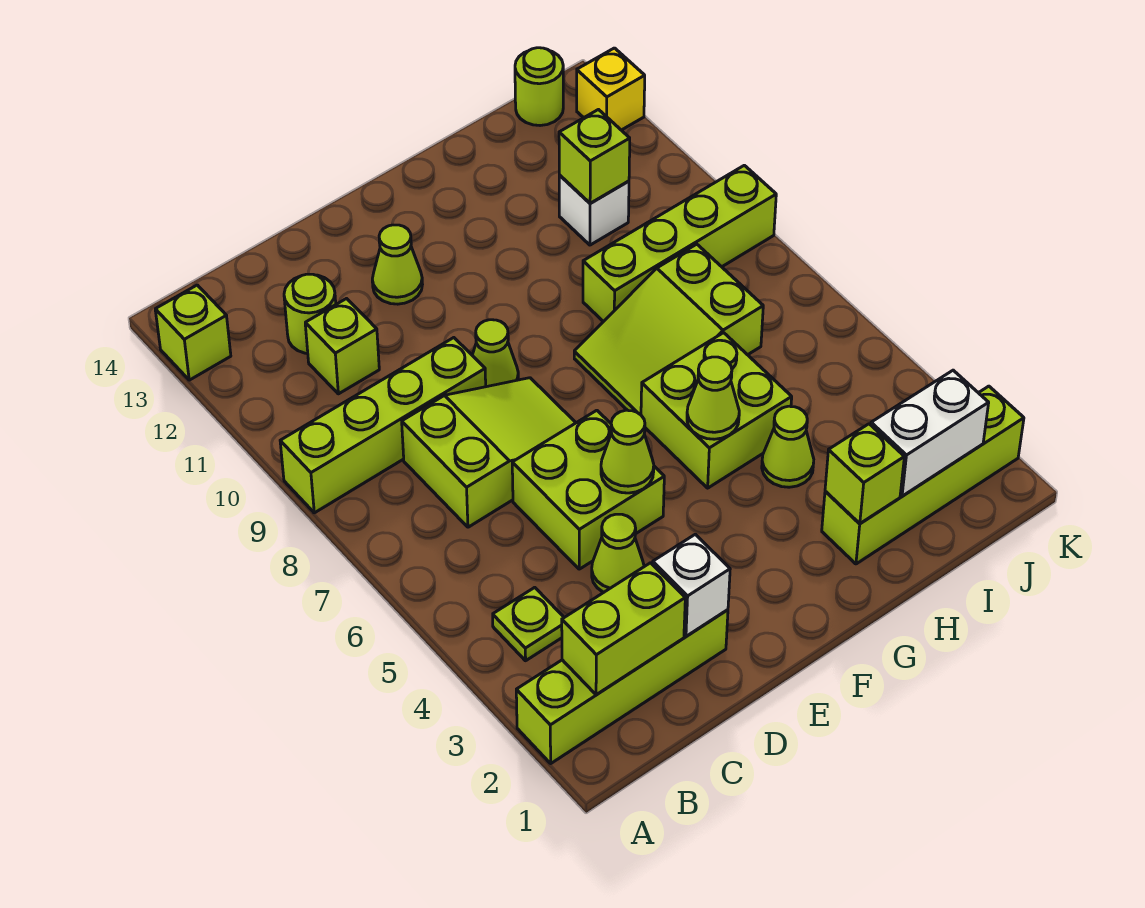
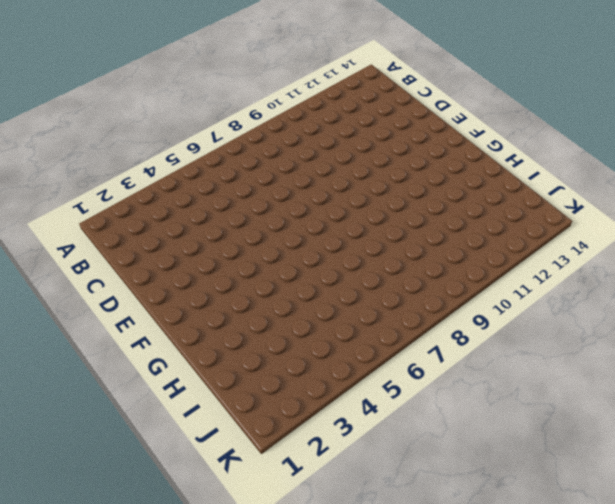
none -> lime brick A2:D2 level 1
none -> lime brick A9:D9 level 1
none -> lime brick A13 level 1

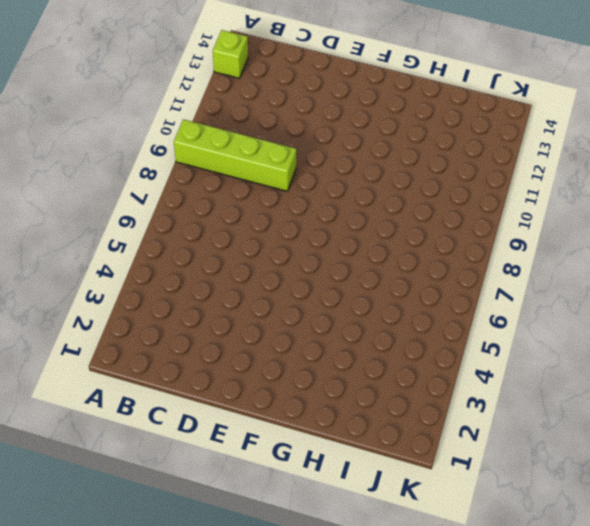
none -> lime brick A2:D2 level 1
none -> lime plate B4 level 1
none -> lime slope C7:E8 level 1 top C

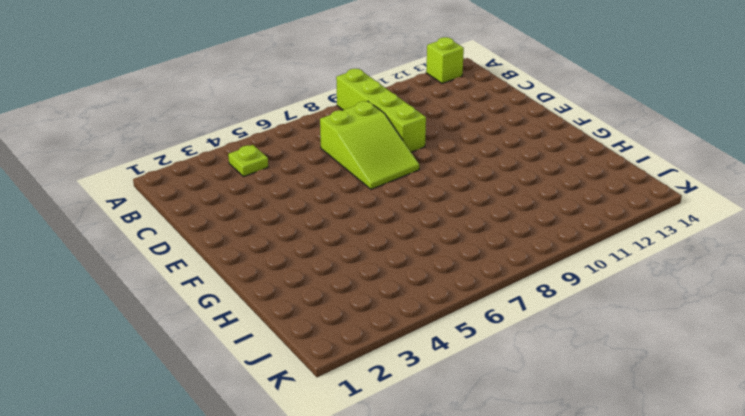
none -> lime brick A2:D2 level 1
none -> lime brick C11 level 1
none -> lime round brick C12 level 1

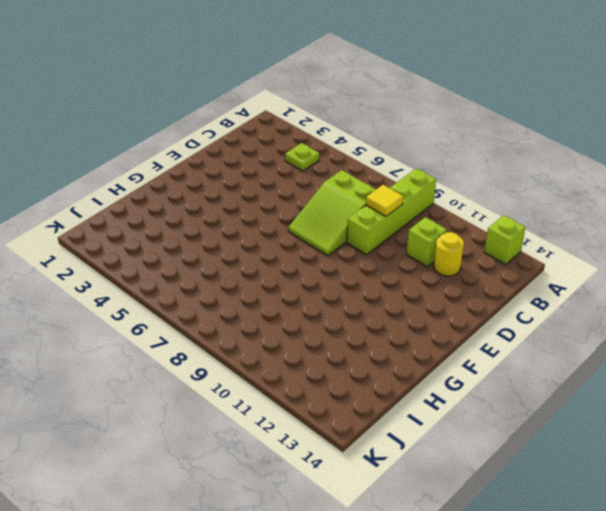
yellow tile C9 level 2 -> none
yellow round brick C12 level 1 -> lime round brick C12 level 1
none -> lime brick A2:D2 level 1
none -> lime cone D4 level 1
none -> lime brick D5:E6 level 1

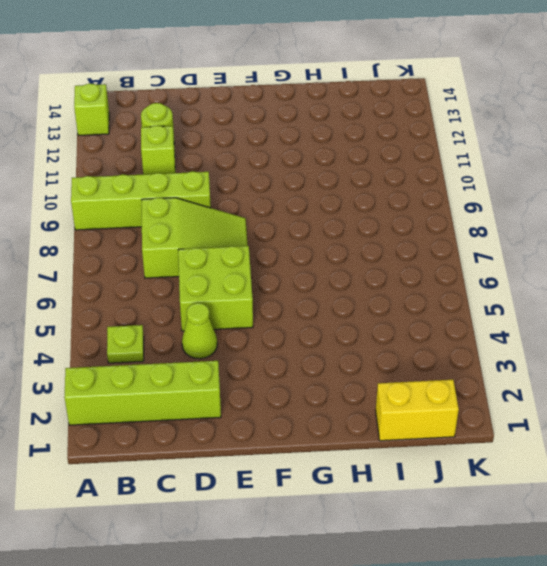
yellow brick I1:J1 level 1 -> none
none -> lime cone E9 level 1
none -> lime cone E12 level 1
none -> lime brick G5:H6 level 1

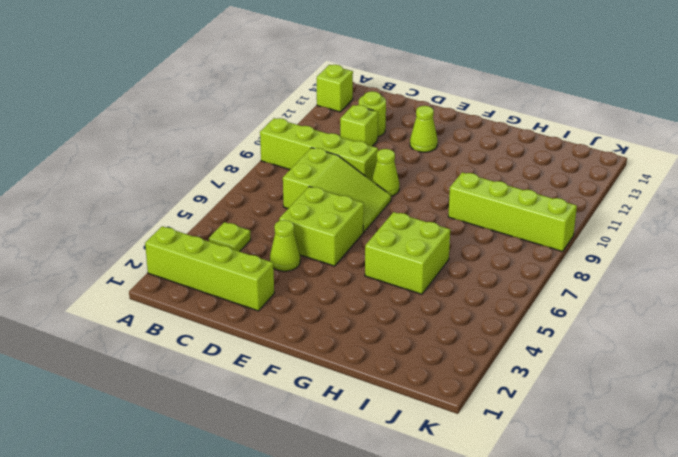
none -> lime slope G7:I8 level 1 top I
none -> lime brick H2:K2 level 1
none -> lime cone H4 level 1

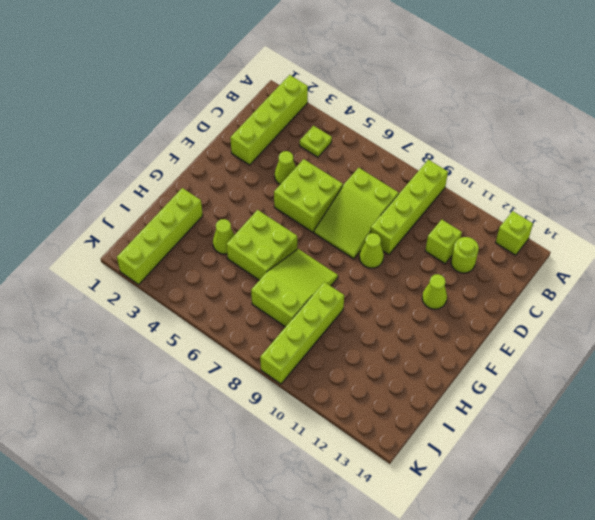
none -> white brick I11 level 1
none -> lime round brick J14 level 1
none -> yellow brick K13 level 1

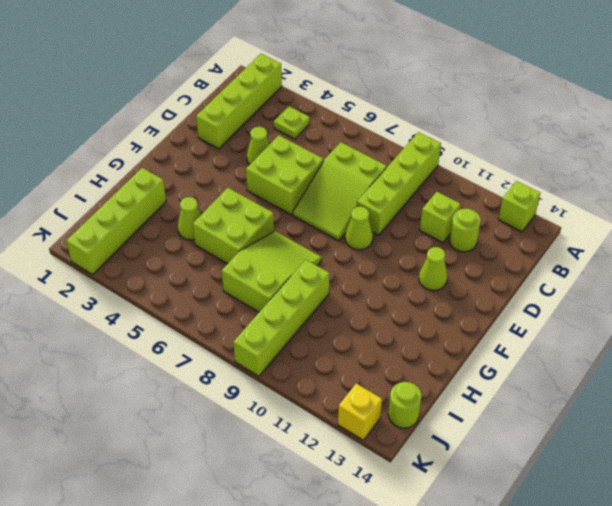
none -> white brick I11 level 1
none -> lime brick B2:C2 level 2
none -> white brick D2 level 2

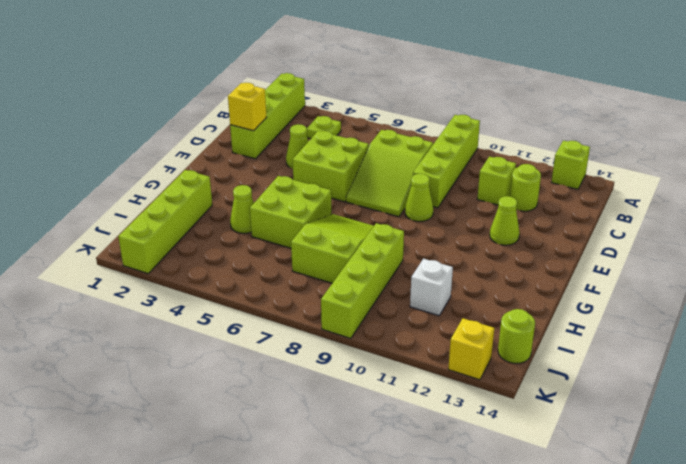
yellow brick D2 level 2 -> white brick D2 level 2
none -> lime brick B2:C2 level 2
none -> lime cone E5 level 2
none -> lime cone G5 level 2

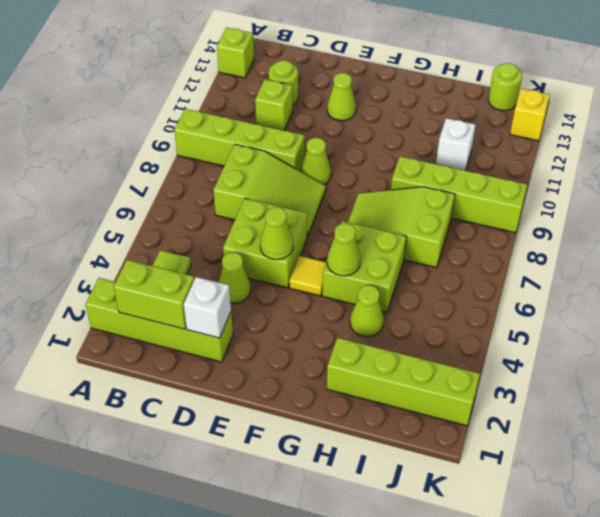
yellow tile F5 level 1 -> none
none -> lime brick H2 level 2
none -> white brick I2:J2 level 2
none -> lime brick I11 level 2

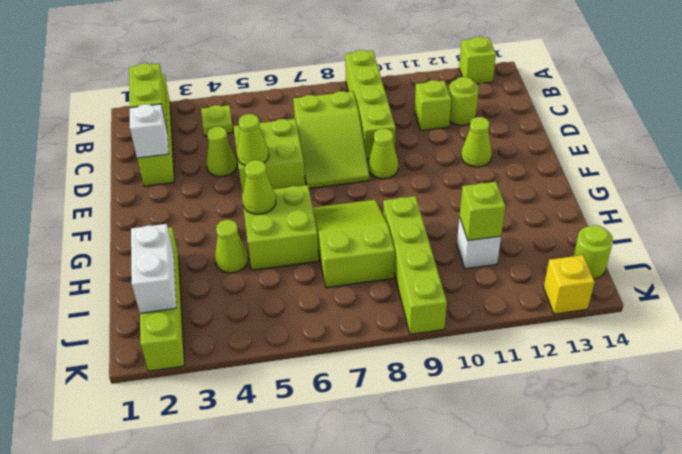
none -> lime brick H2 level 2

